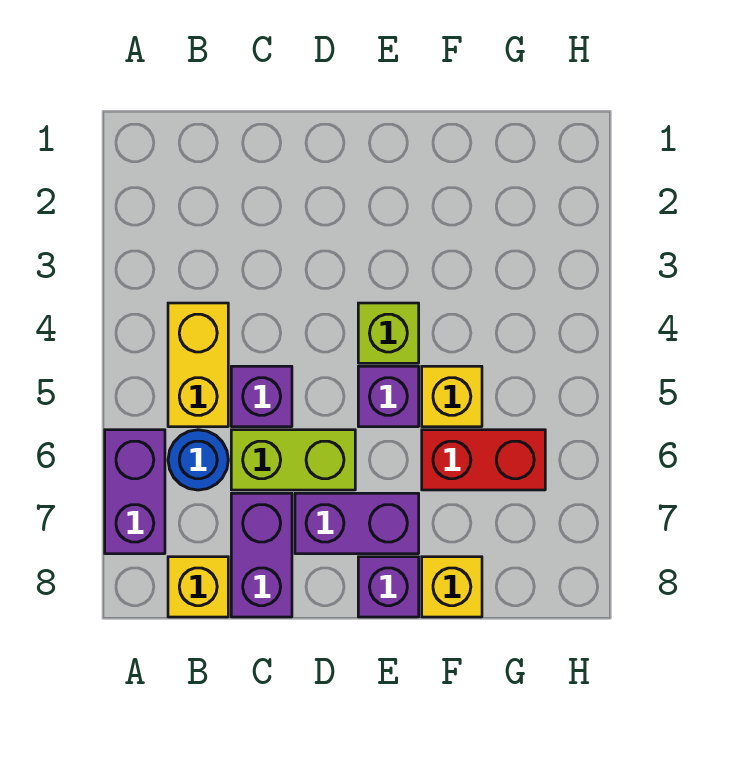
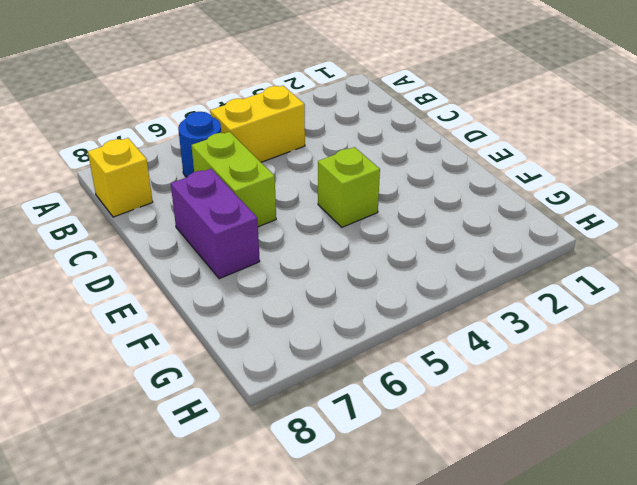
none -> purple brick A6:A7 level 1
none -> purple brick C5 level 1
none -> purple brick C7:C8 level 1

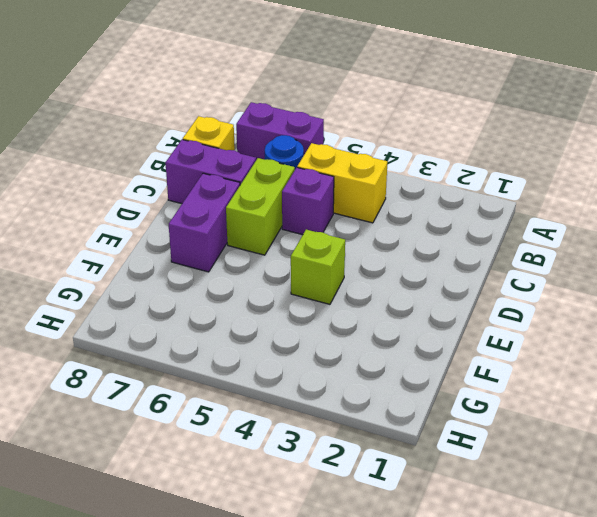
none -> purple brick E5 level 1
none -> purple brick E8 level 1
none -> yellow brick F5 level 1

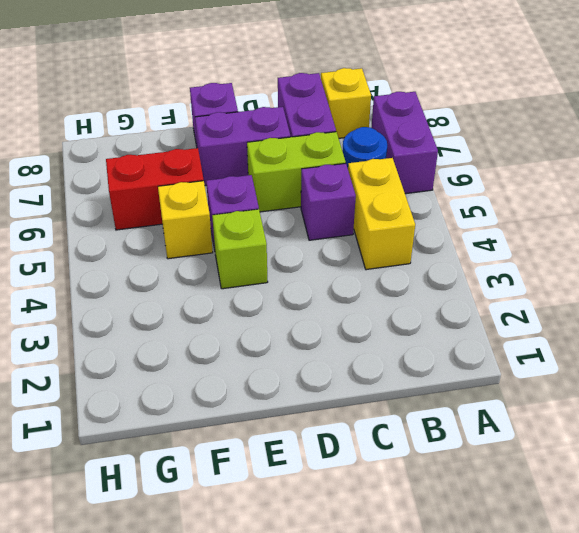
none -> yellow brick F8 level 1

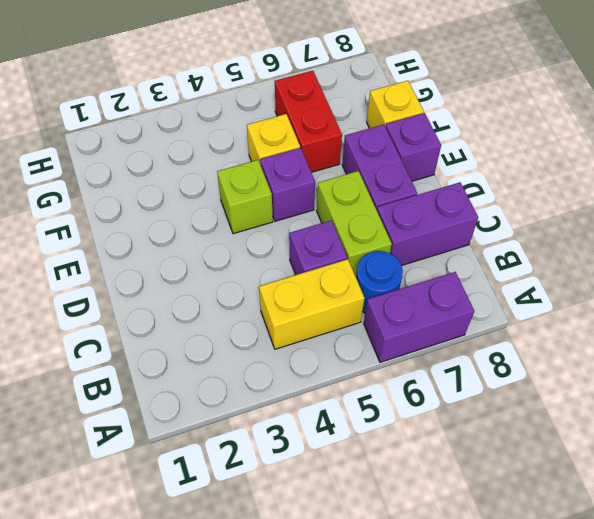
none -> yellow brick B8 level 1

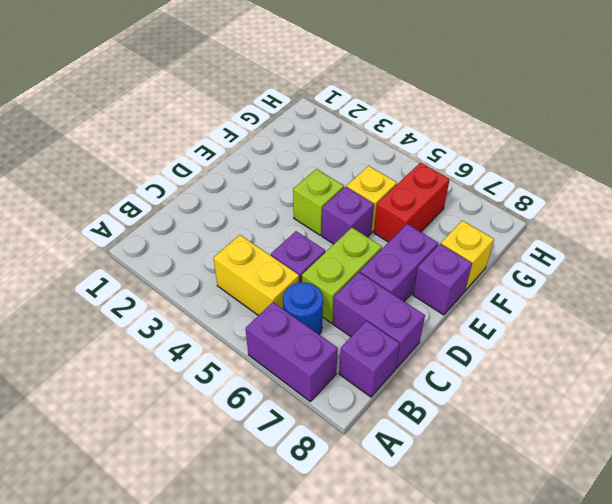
purple brick B8 level 1 -> yellow brick B8 level 1

